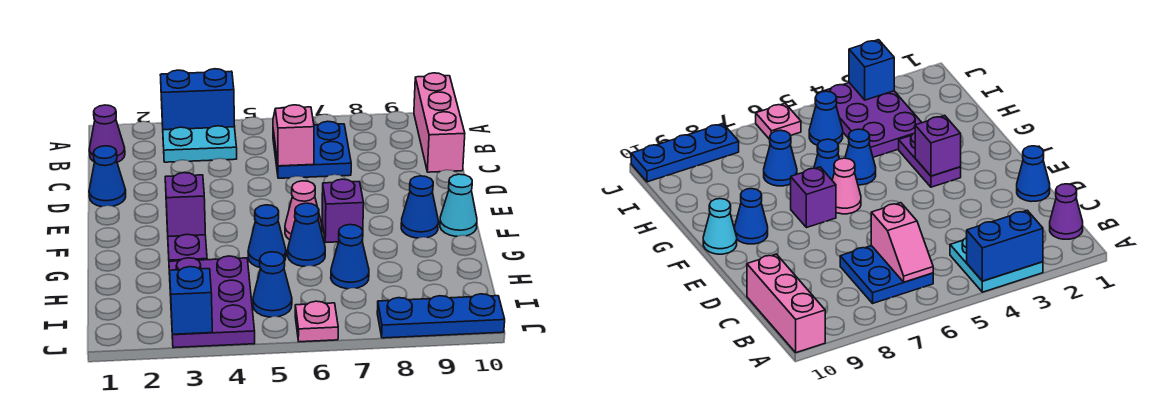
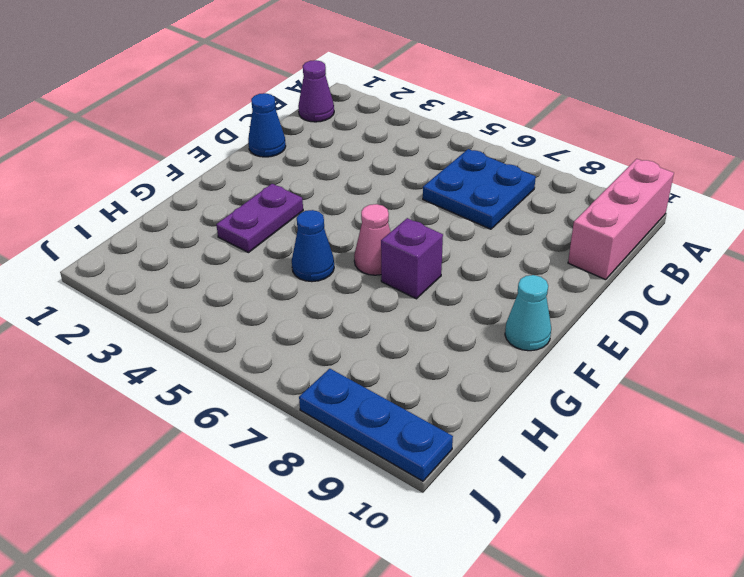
none -> cyan plate A3:B4 level 1
none -> blue cone F9 level 1
none -> blue cone G6 level 1

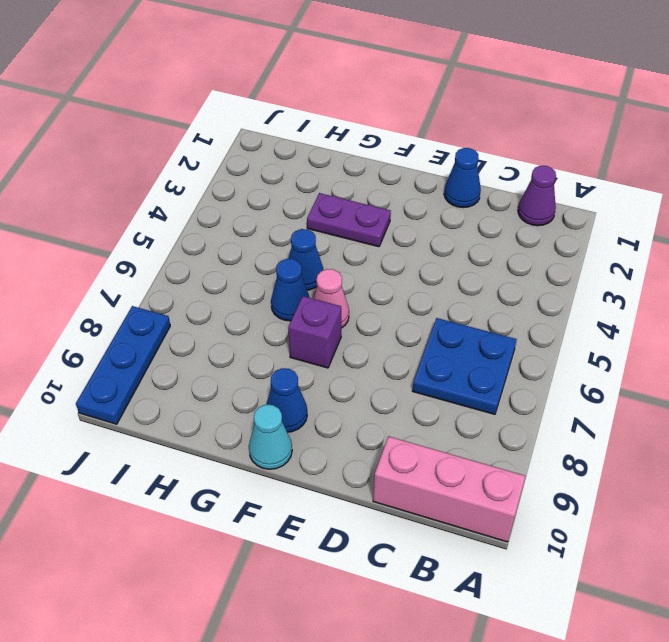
none -> cyan plate A3:B4 level 1
none -> purple plate H3:J4 level 1
none -> blue cone H7 level 1

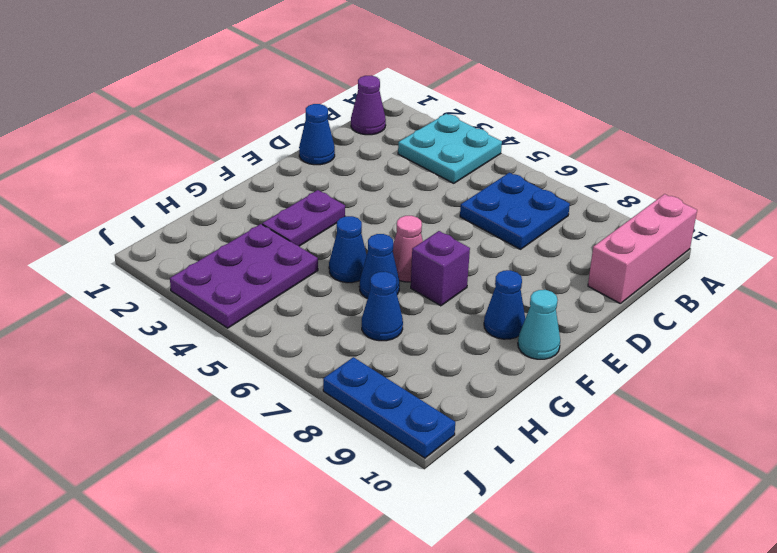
none -> blue cone I5 level 1
none -> pink plate J6 level 1
none -> blue brick A3:A4 level 2

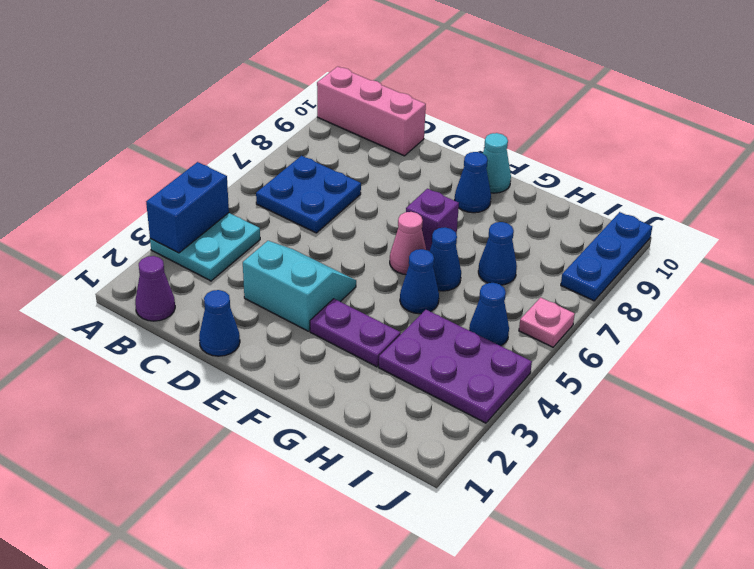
cyan slope D3:E4 level 1 top 3 -> none
none -> pink slope B6:C6 level 2 top C
none -> purple brick F3 level 2
none -> blue brick J3 level 2

